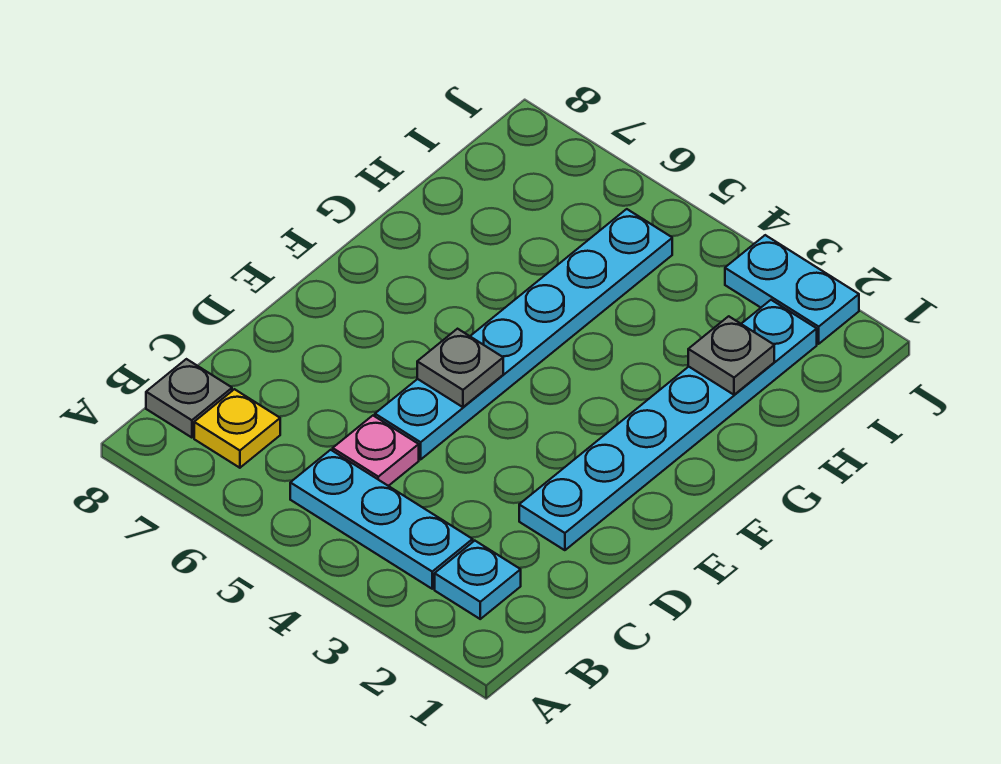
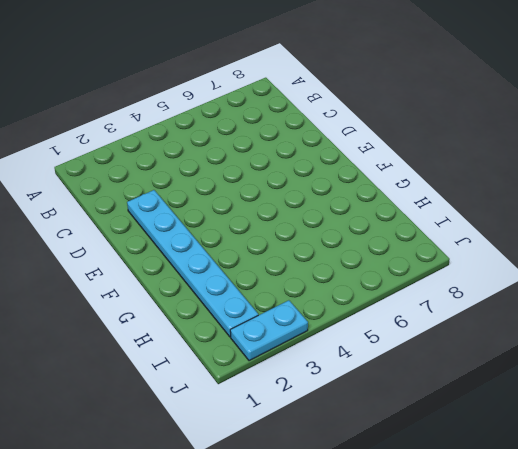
none -> cyan plate B2 level 1
none -> cyan plate B3:B5 level 1

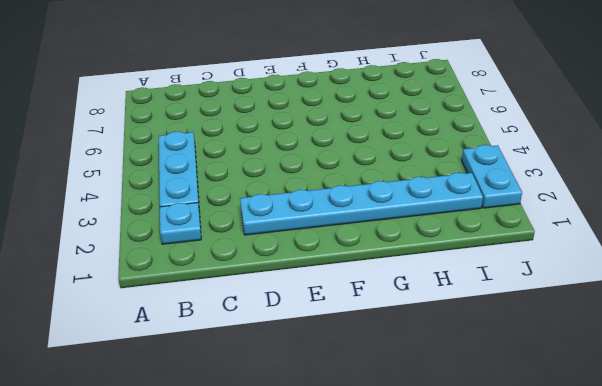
none -> yellow plate B7 level 1
none -> grey plate B8 level 1

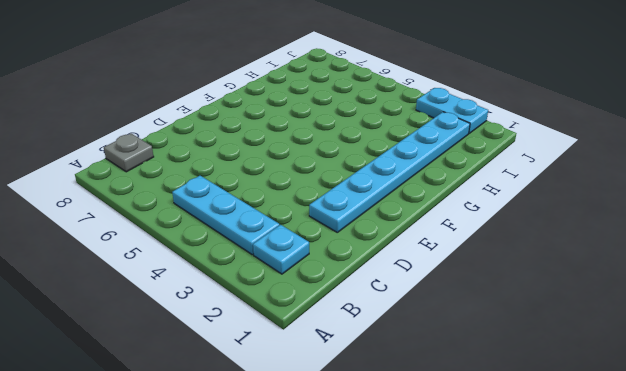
none -> yellow plate B7 level 1
none -> pink plate C5 level 1

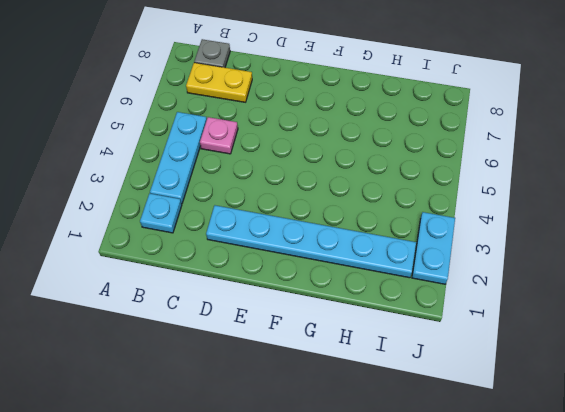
yellow plate B7:C7 level 1 -> yellow plate B7 level 1
none -> cyan plate D5:I5 level 1
none -> grey plate E5 level 2

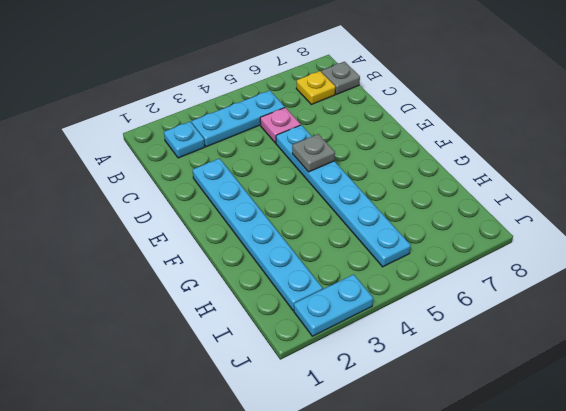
none -> grey plate H2 level 2

